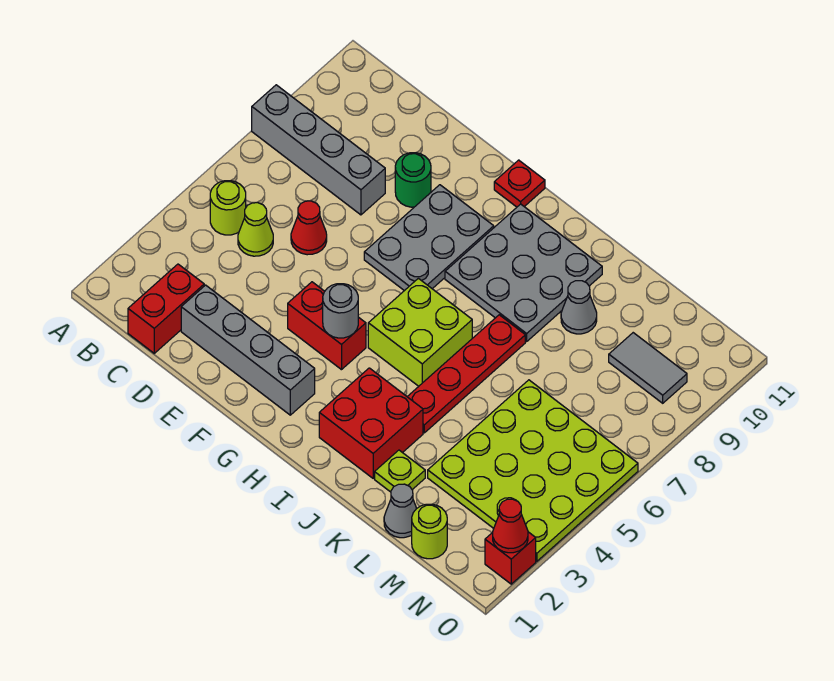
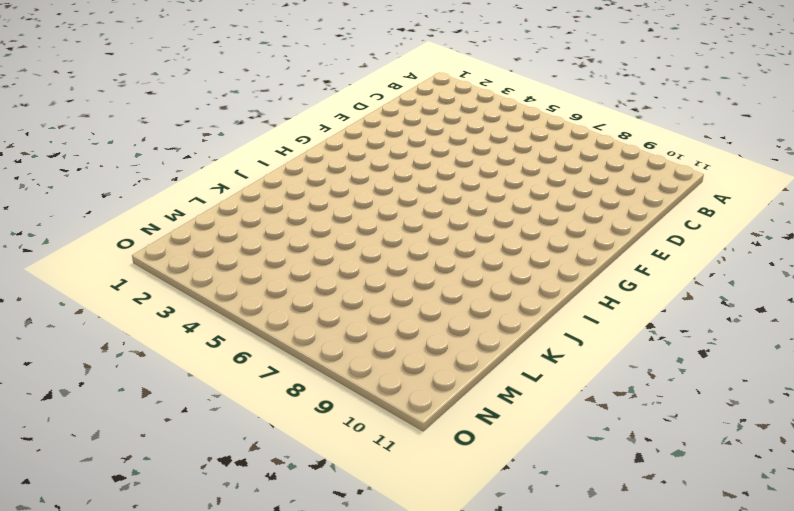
none -> grey brick A8:D8 level 1
none -> lime round brick B5 level 1
none -> red brick C1:C2 level 1

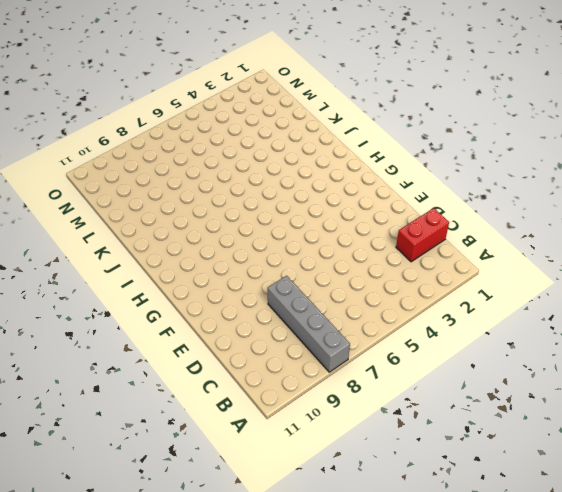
none -> lime round brick B5 level 1
none -> lime cone C5 level 1
none -> grey brick D2:G2 level 1

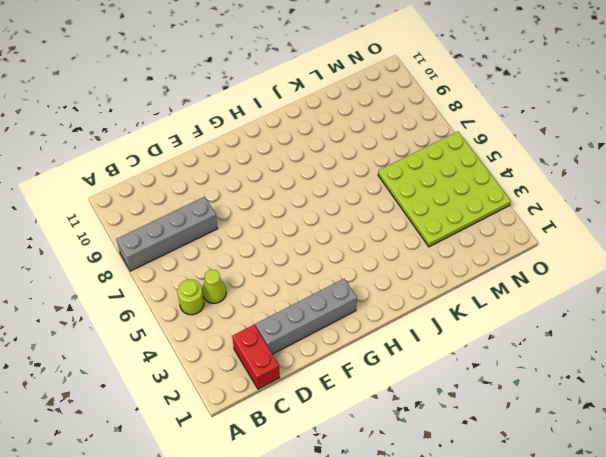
none -> red cone D6 level 1
none -> green round brick E9 level 1
none -> red brick F4:G4 level 1

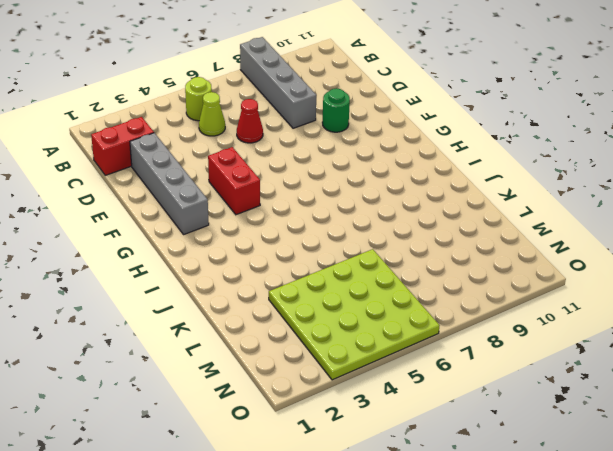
none -> grey plate F7:G9 level 1
none -> red plate G11 level 1
none -> lime brick H5:I6 level 1

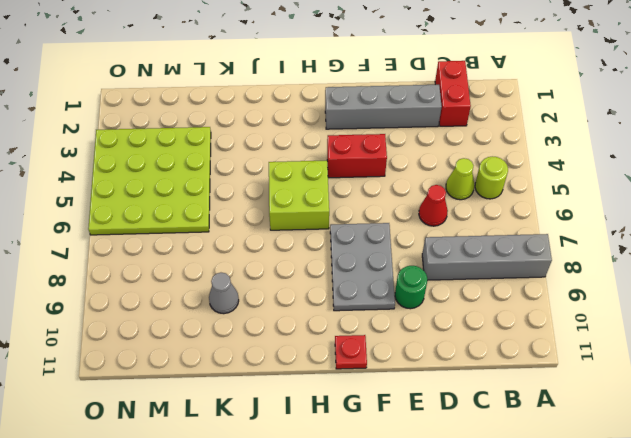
none -> grey plate H8:J10 level 1
none -> red brick I2:J3 level 1
none -> red plate J4:J7 level 1

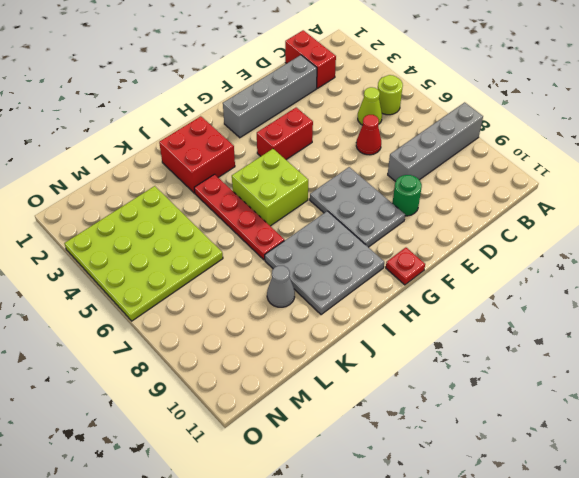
none -> lime plate K2 level 1
none -> grey cone L1 level 1
none -> lime round brick M1 level 1

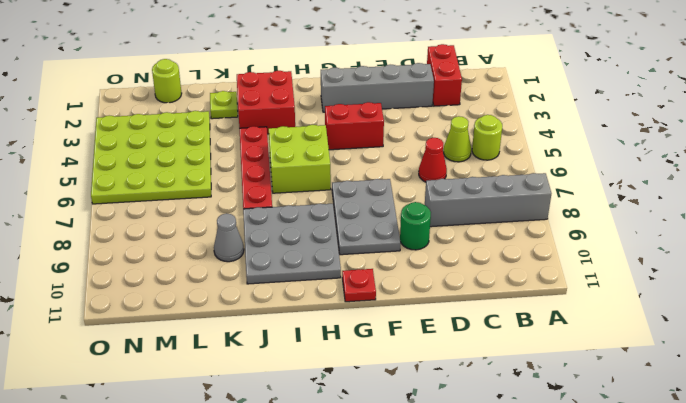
none -> grey cone L1 level 1
none -> grey tile M9:N9 level 1
none -> red brick O2 level 1

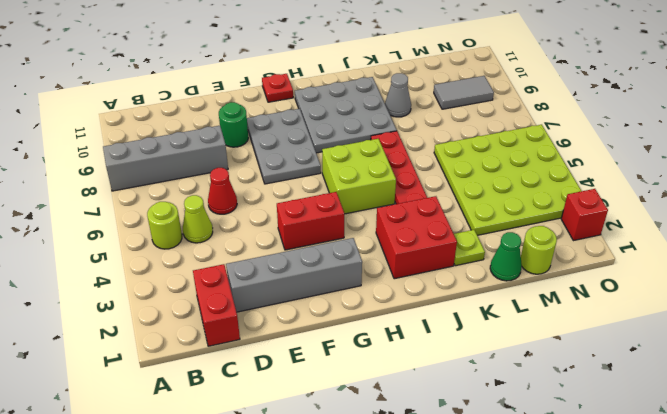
green cone L1 level 1 -> grey cone L1 level 1
none -> grey round brick G4 level 2
none -> red cone O2 level 2

